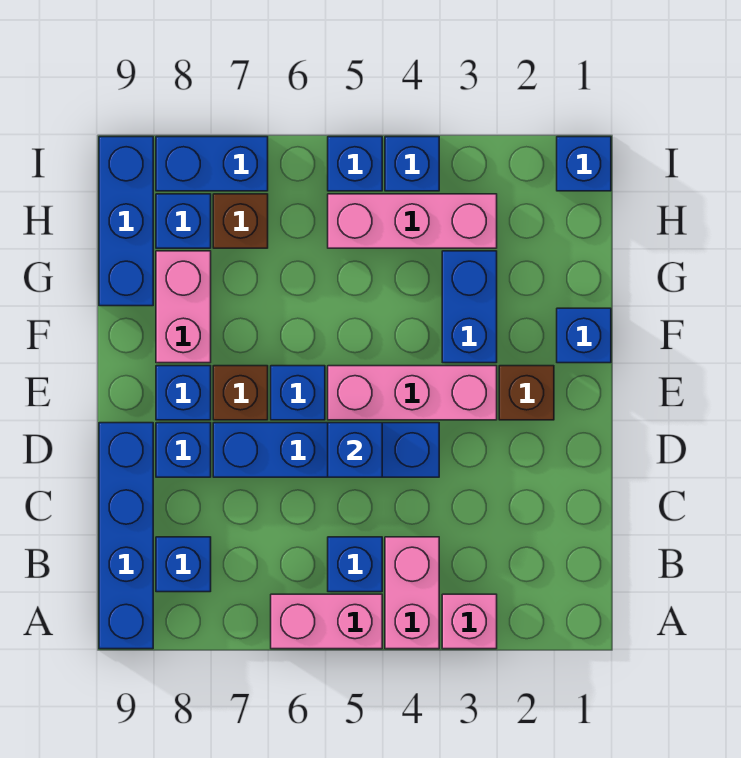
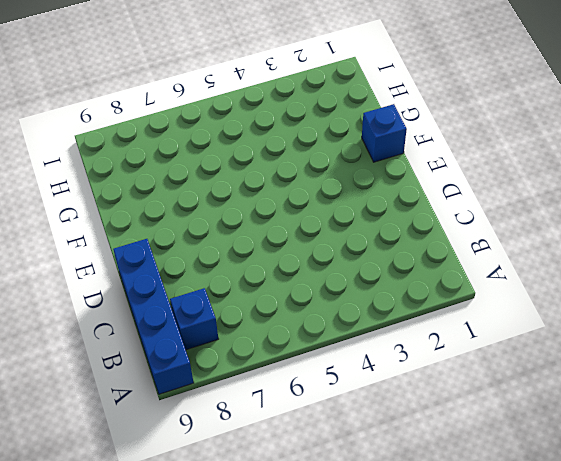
none -> pink brick A3 level 1
none -> pink brick A4:B4 level 1
none -> pink brick A5:A6 level 1

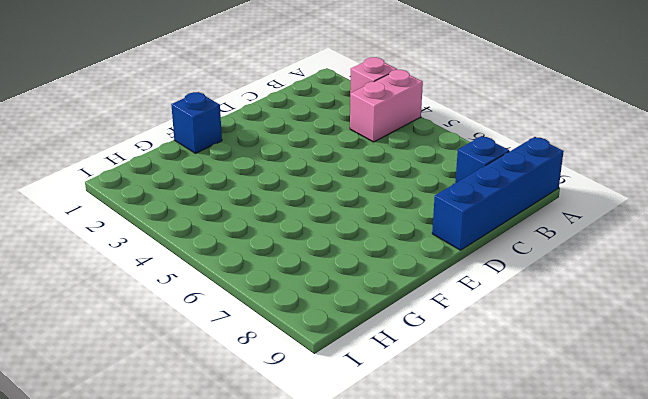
none -> pink brick A5:A6 level 1
none -> blue brick B5 level 1
none -> blue brick D4:D7 level 1

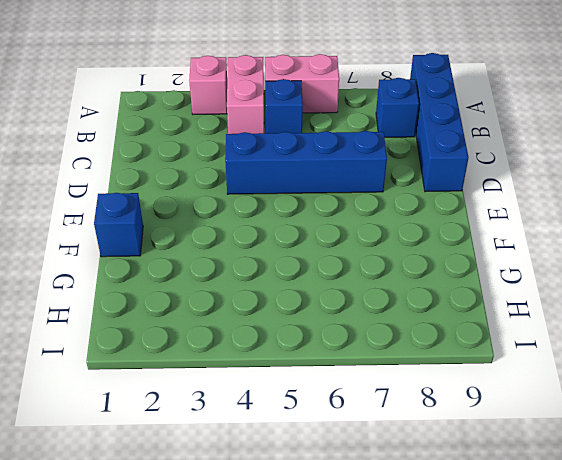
none -> blue brick D8 level 1
none -> brown brick E2 level 1
none -> pink brick E3:E5 level 1

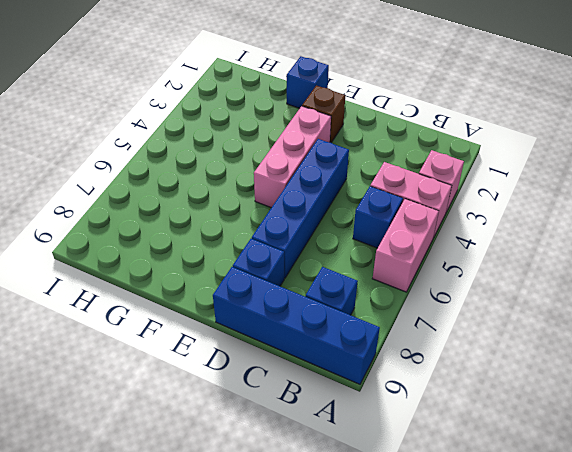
none -> blue brick E6 level 1
none -> brown brick E7 level 1
none -> blue brick E8 level 1

